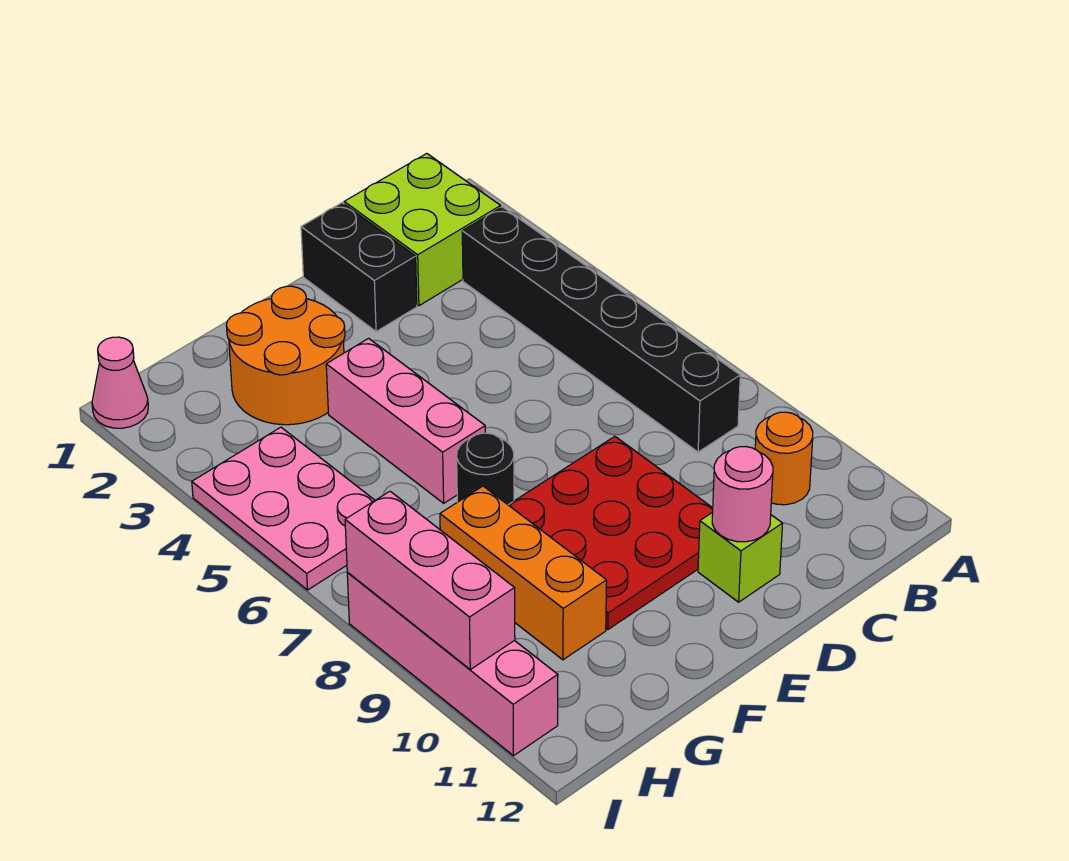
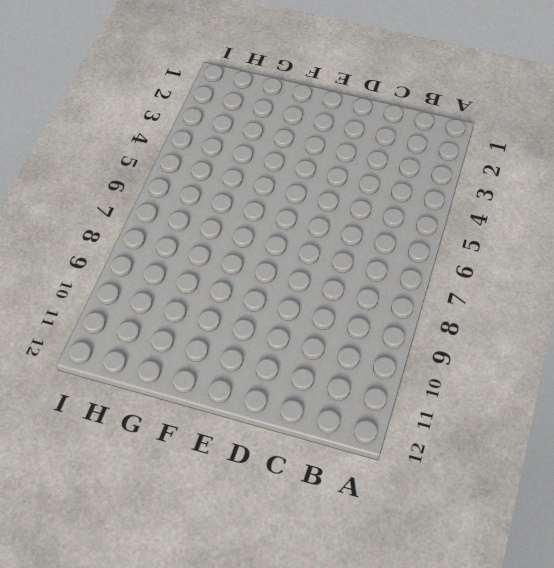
none -> lime brick B1:C2 level 1
none -> black brick B3:B8 level 1
none -> orange round brick B10 level 1

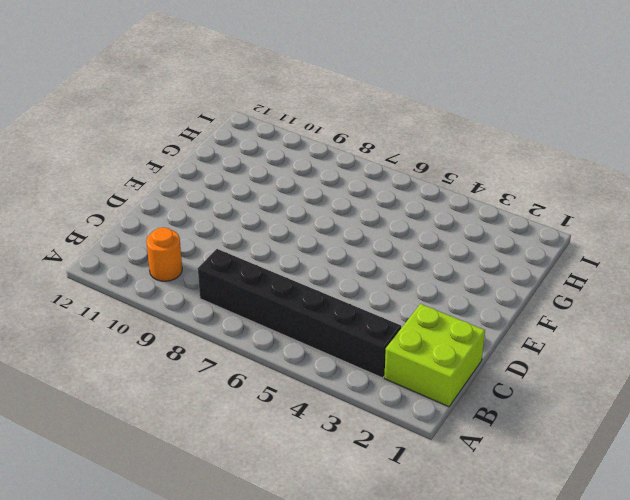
none -> black brick D1:D2 level 1
none -> red plate D8:F10 level 1
none -> lime brick D11 level 1

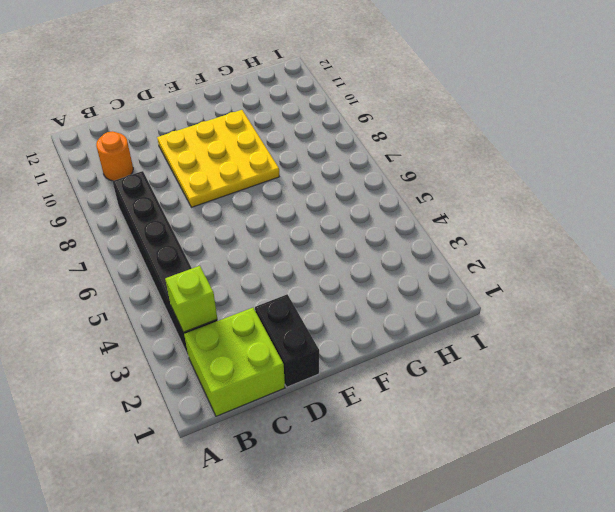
lime brick B3 level 2 -> lime brick D11 level 1
yellow plate D8:F10 level 1 -> red plate D8:F10 level 1
none -> orange round brick F2:G3 level 1
none -> pink brick F4:F6 level 1
none -> black round brick F7 level 1

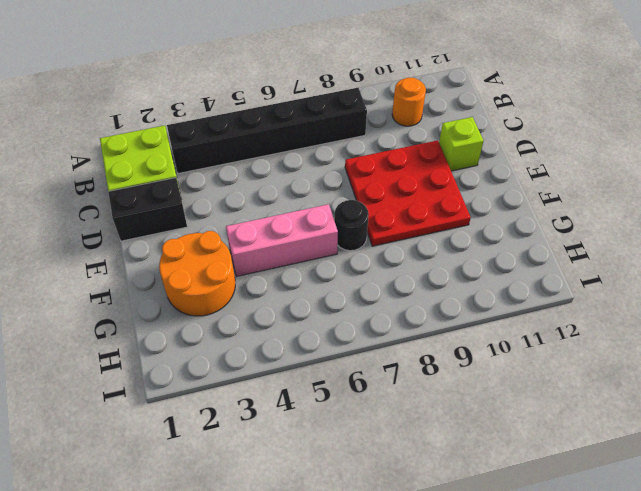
none -> orange brick G8:G10 level 1
none -> pink plate H4:I6 level 1
none -> pink cone I1 level 1

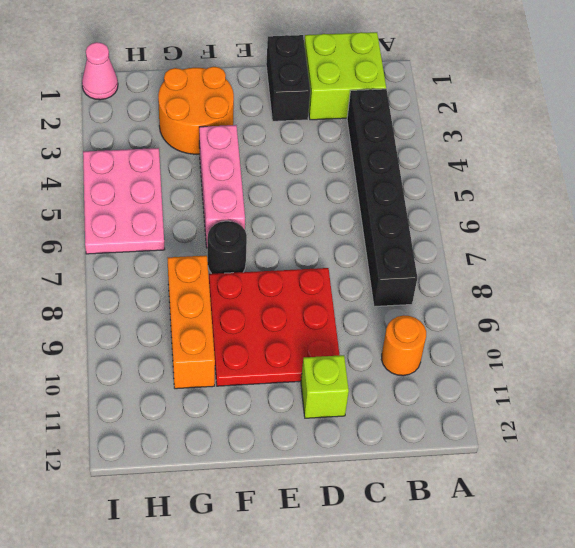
none -> pink brick I8:I11 level 1
none -> pink round brick D11 level 2
none -> pink brick I8:I10 level 2

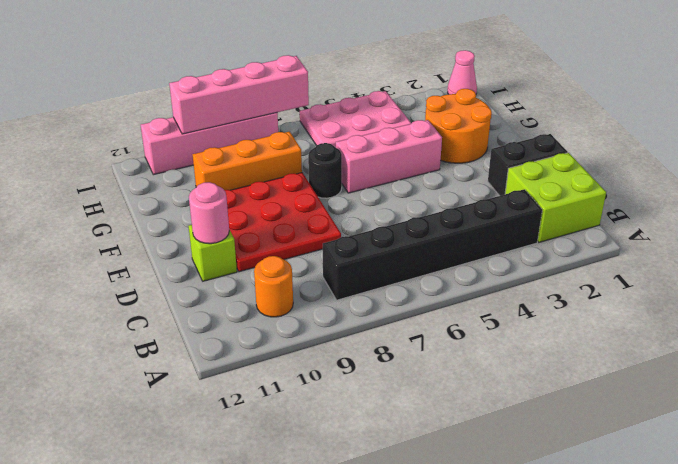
pink brick I7:I10 level 2 -> pink brick I8:I10 level 2

